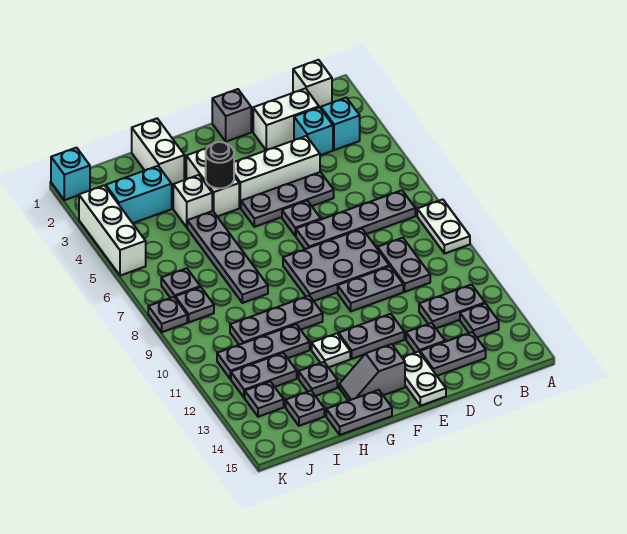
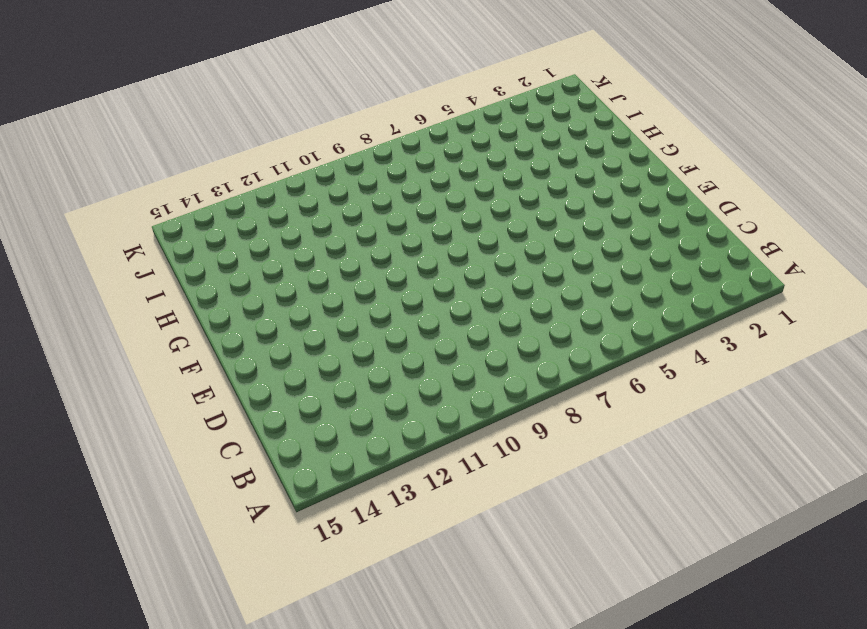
none -> white plate A8:A9 level 1
none -> white brick B1 level 1
none -> cyan brick B3 level 1
none -> grey plate B7:E7 level 1

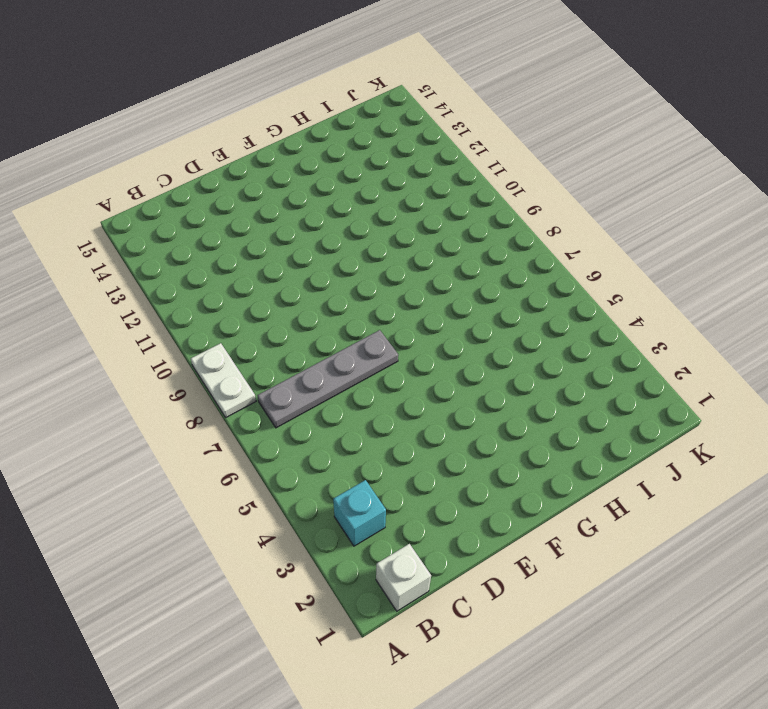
none -> grey plate B12:C12 level 1
none -> grey plate B13 level 1
none -> white brick C2:D2 level 1
none -> cyan brick C3 level 1

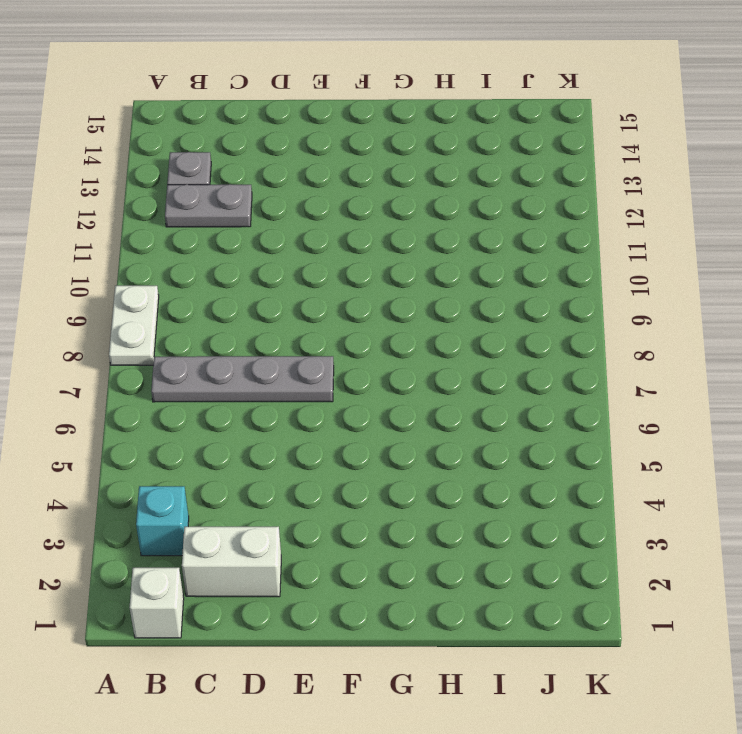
none -> cyan brick C3 level 1
none -> grey plate C9:C10 level 1
none -> grey plate C14:D14 level 1
none -> white brick D4:F4 level 1

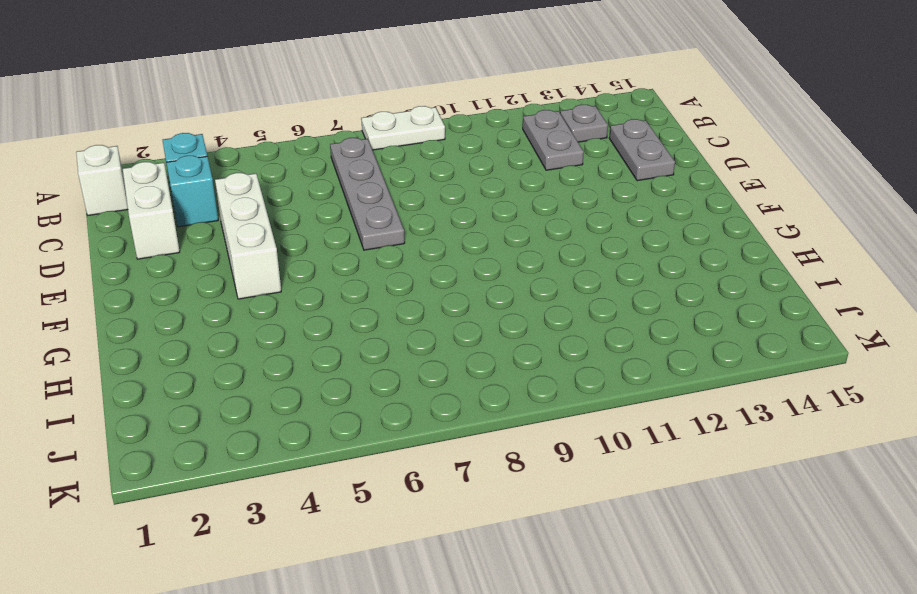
none -> grey plate C9:C10 level 1
none -> grey plate D5:F5 level 1
none -> grey plate D8:F9 level 1
none -> grey plate D10:E10 level 1

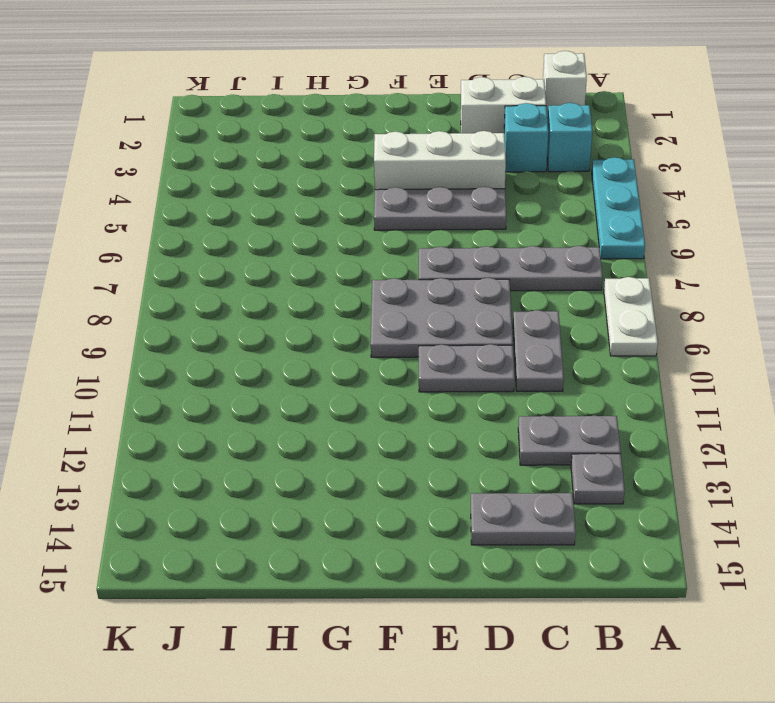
cyan plate A4:A6 level 1 -> none
none -> grey plate D13 level 1
none -> grey brick E1 level 1
none -> grey plate E6 level 1
none -> grey plate E12:F12 level 1

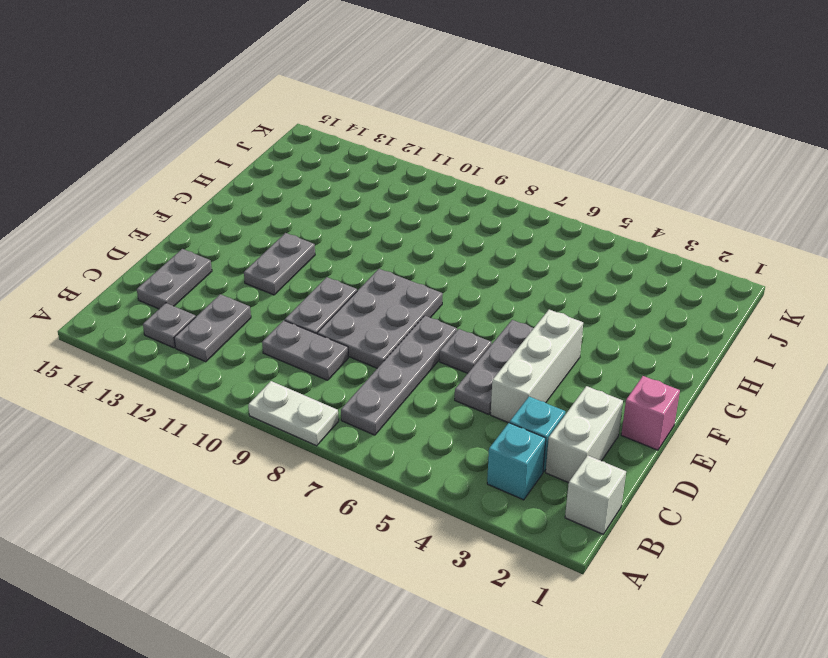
pink brick E1 level 1 -> grey brick E1 level 1
none -> grey plate D13 level 1
none -> white plate E14:E15 level 1
none -> grey slope F14:G14 level 1 top F
none -> white brick G3:G4 level 1

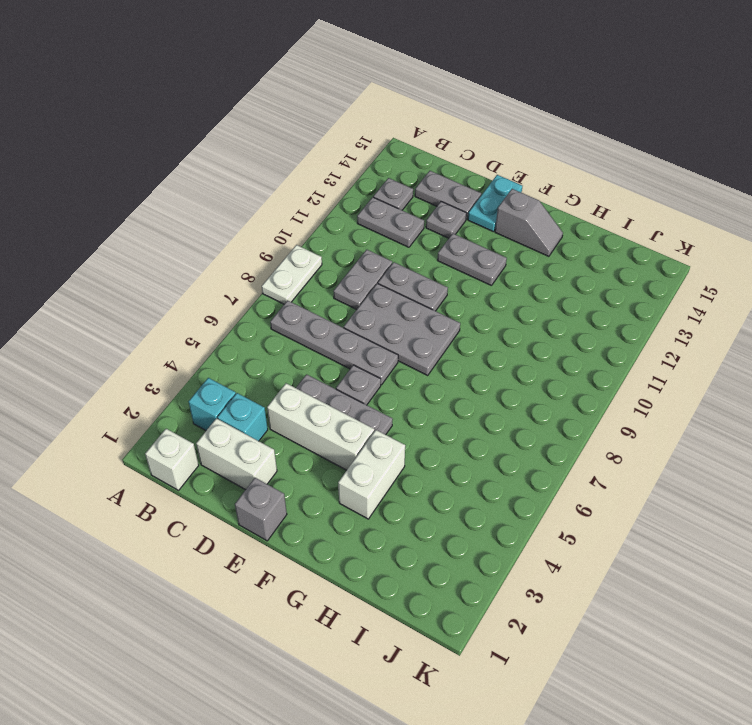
cyan plate E14:E15 level 1 -> white plate E14:E15 level 1
none -> grey plate G10:I10 level 1
none -> white plate G12 level 1
none -> grey plate G15:H15 level 1
none -> white brick H1:H2 level 1

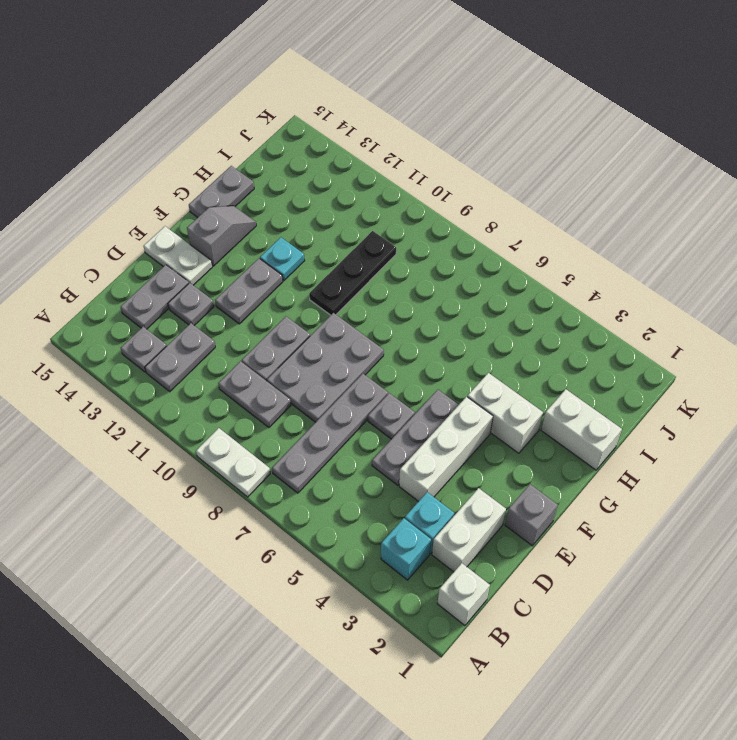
black plate G10:I10 level 1 -> grey plate G10:I10 level 1
cyan plate G12 level 1 -> white plate G12 level 1
none -> white brick H4 level 1
none -> grey plate H5:H8 level 1
none -> grey plate H11:J11 level 1
none -> grey plate H13 level 1

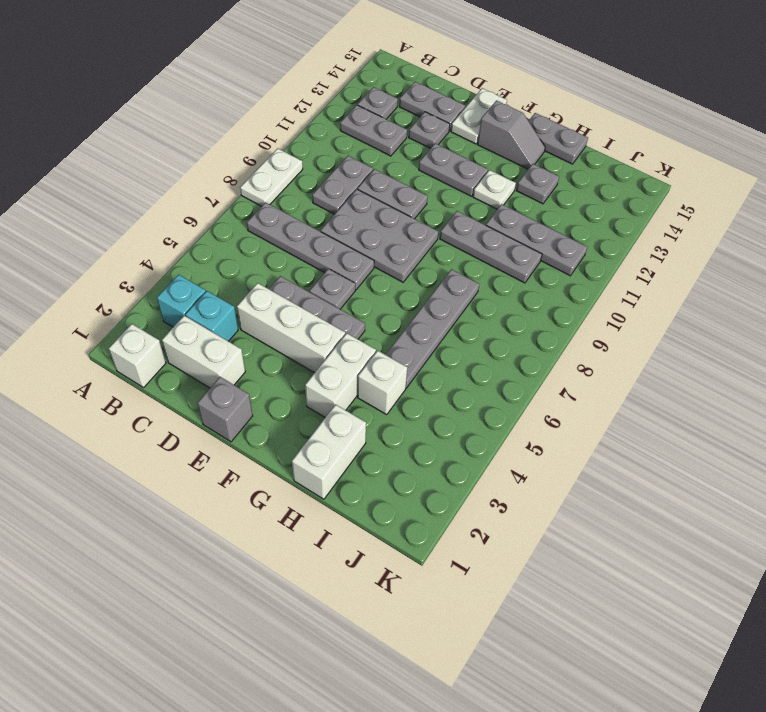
none -> cyan brick I3:J3 level 1
none -> grey plate I12:J12 level 1
none -> grey plate I14 level 1
none -> grey plate J7 level 1

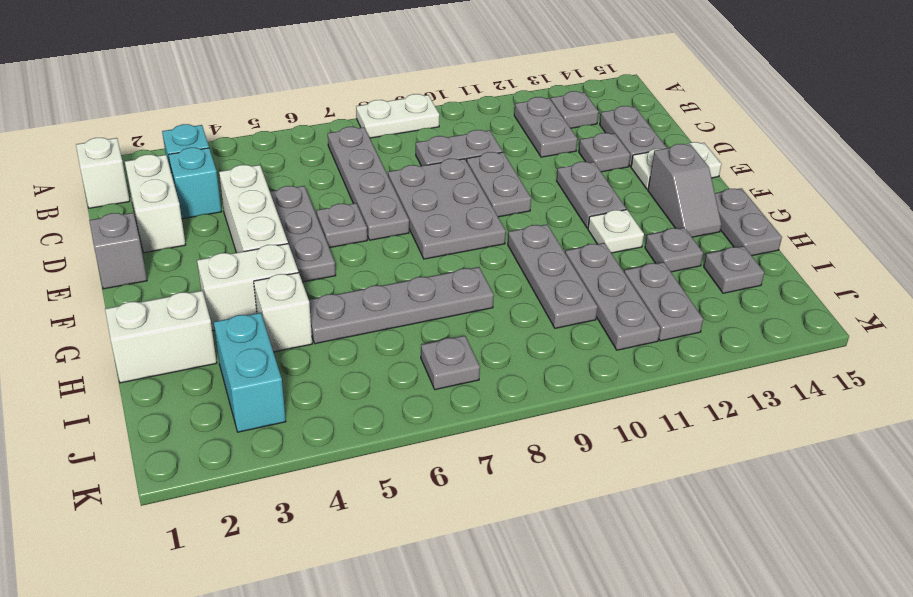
none -> grey plate J8 level 1
none -> grey plate J13 level 1
none -> cyan brick K1 level 1
none -> white brick K3:K5 level 1

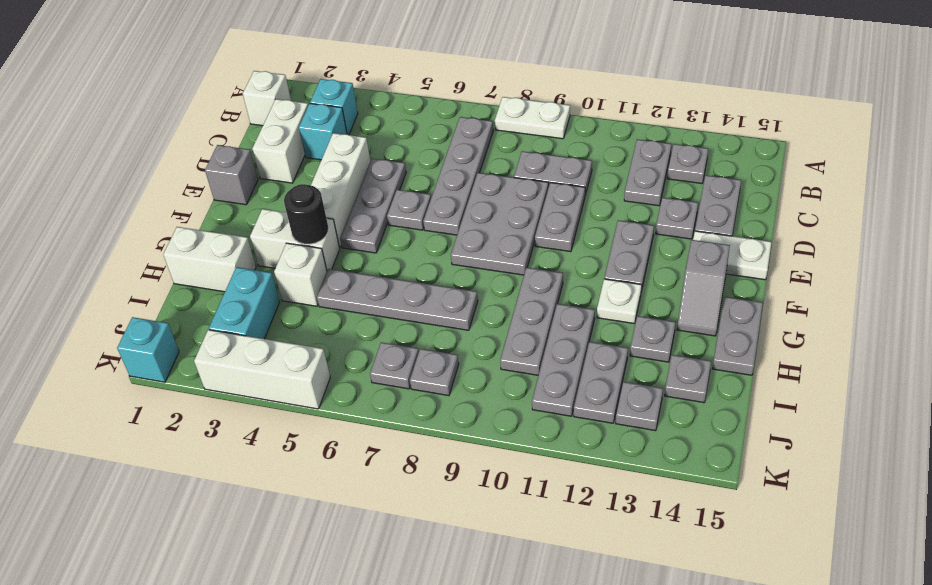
none -> grey plate K8 level 1

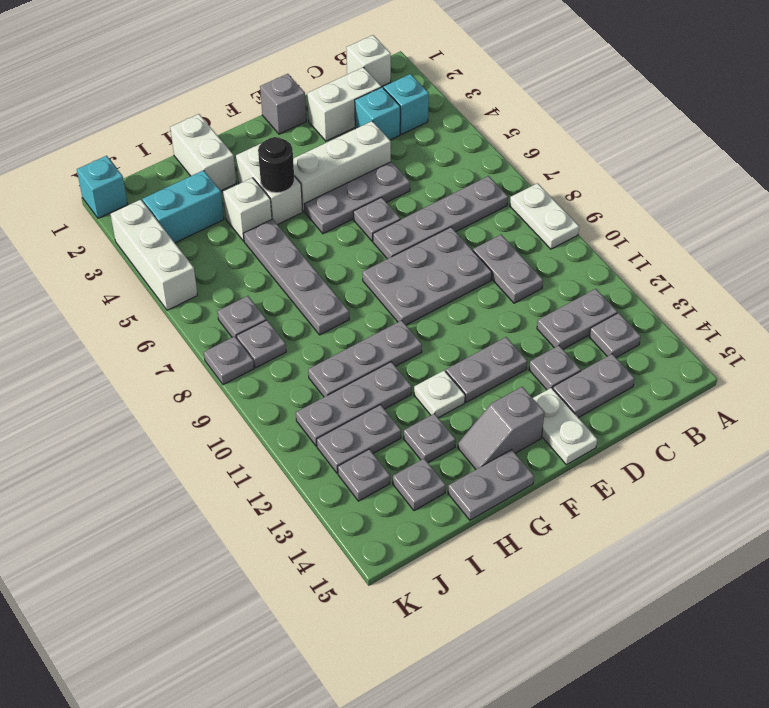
none -> grey plate D10:E10 level 1

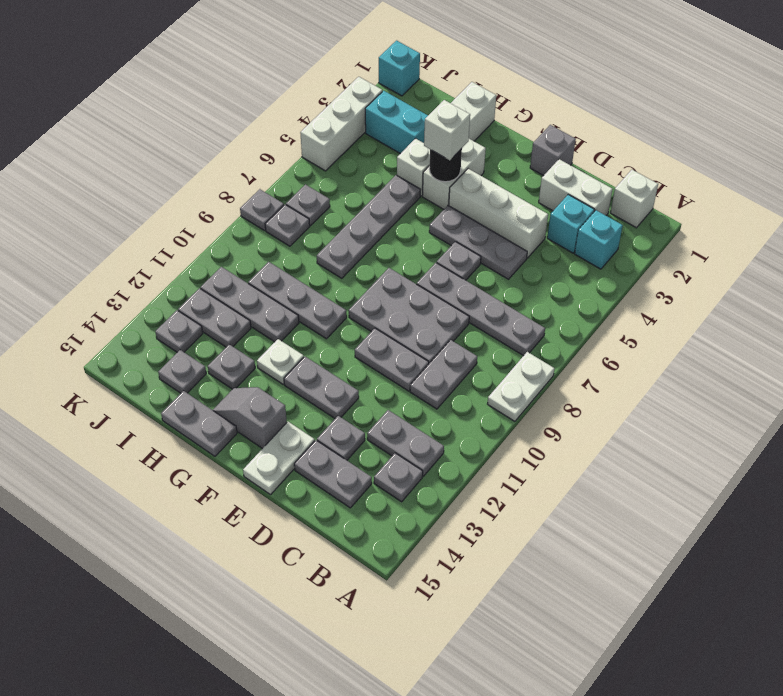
white brick G4 level 3 -> none

